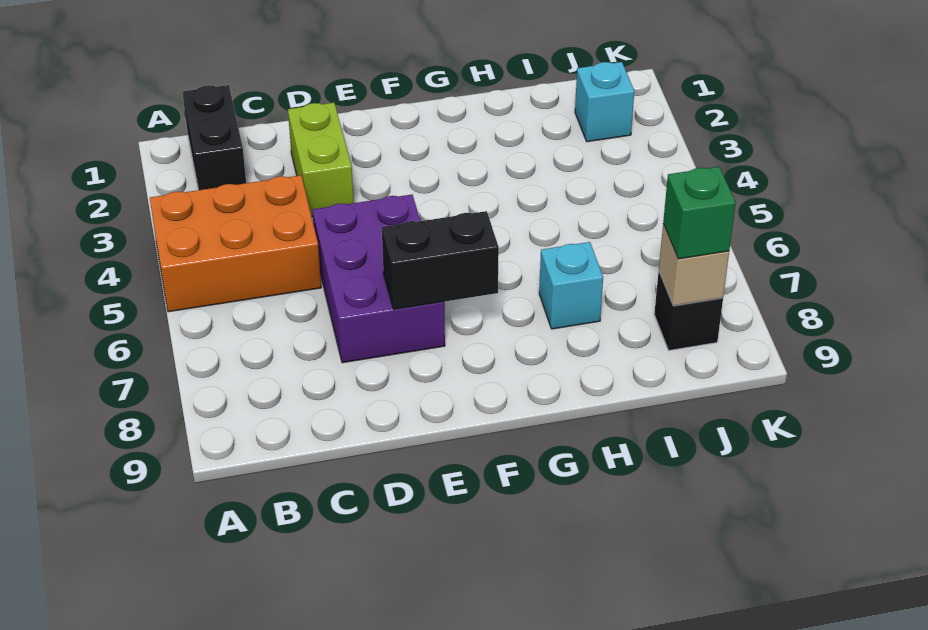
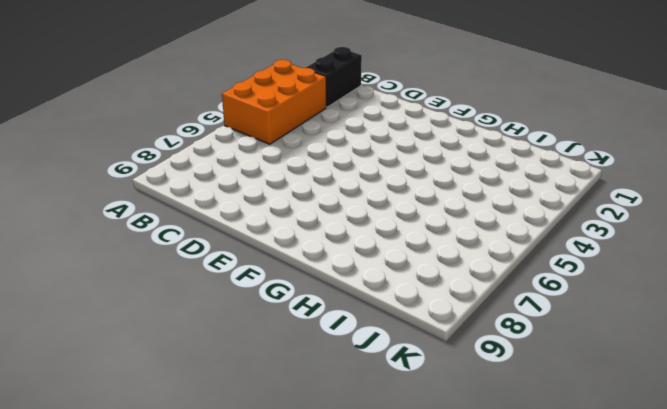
orange brick A3:B5 level 1 -> orange brick A4:C5 level 1
none -> lime brick D2:D3 level 1
none -> purple brick D5:E7 level 1

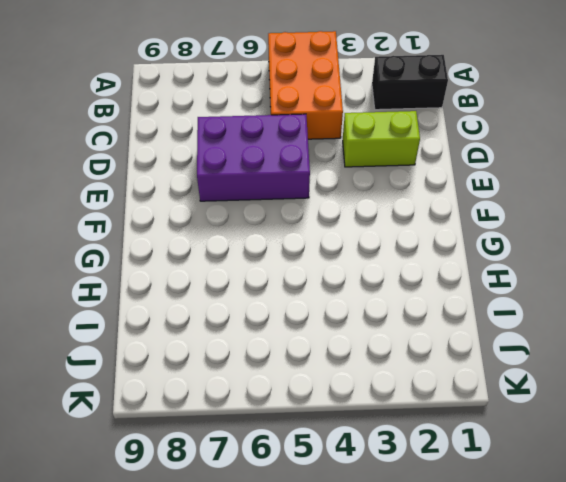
none -> cyan brick H7 level 1
none -> cyan brick J2 level 1

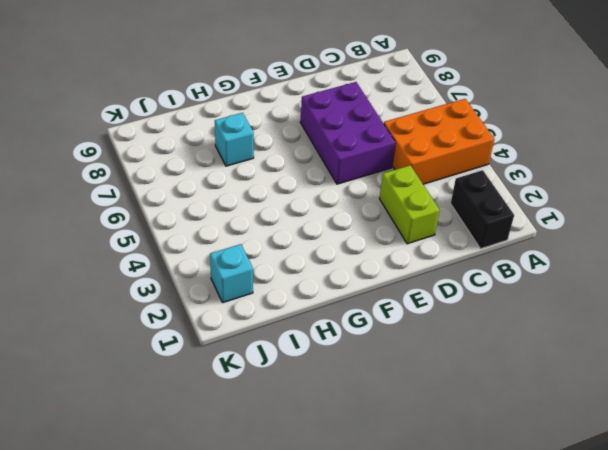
none -> black brick J8 level 1
none -> black brick E7:F7 level 2

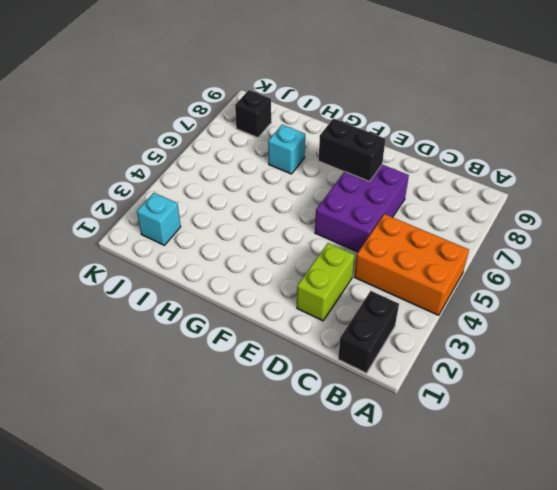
none -> tan brick J8 level 2
none -> green brick J8 level 3

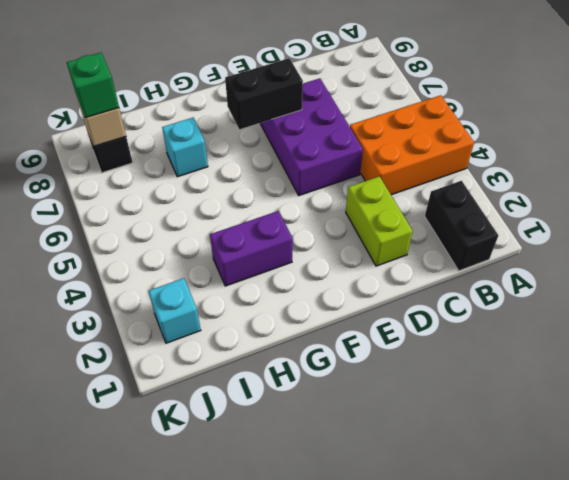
purple brick G3:H3 level 1 -> none

